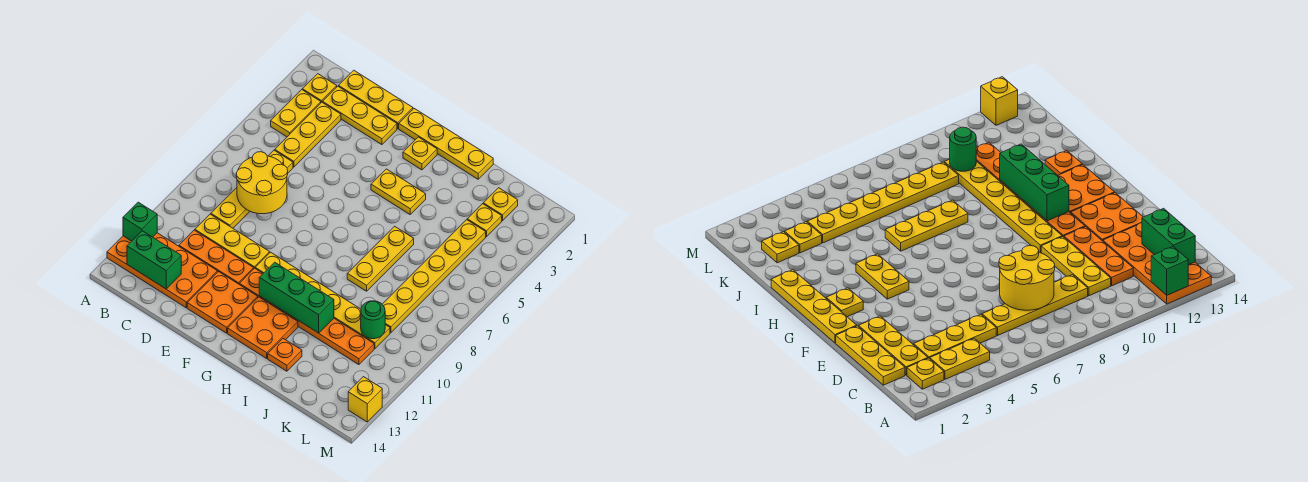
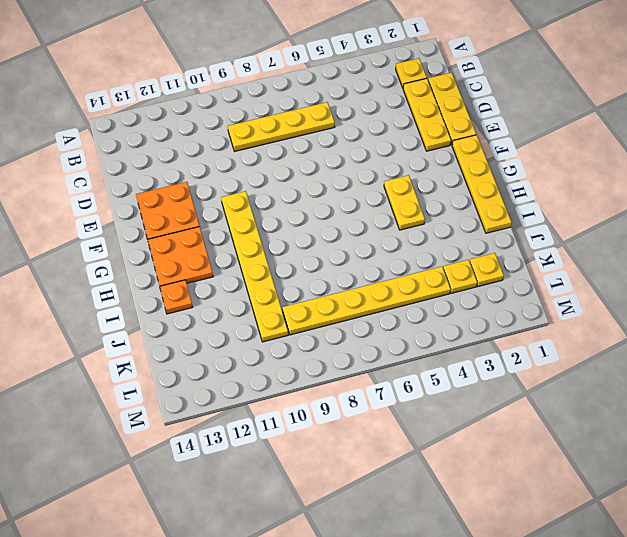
none -> orange plate A12:D13 level 1
none -> yellow plate B3:B4 level 1
none -> yellow plate C3:C5 level 1

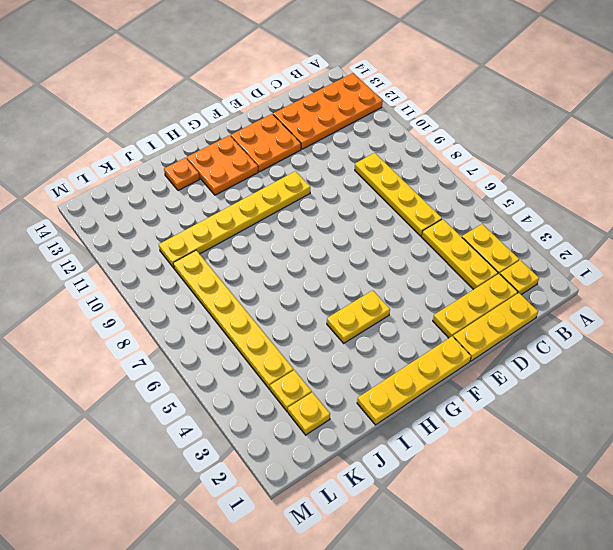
none -> yellow plate C10:E10 level 1
none -> orange plate C11:E11 level 1
none -> orange plate F11:K11 level 1

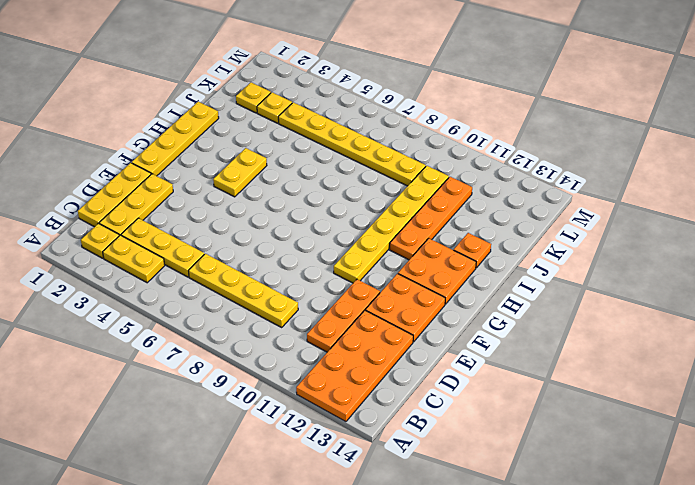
orange plate H11:K11 level 1 -> orange plate F11:K11 level 1
none -> yellow plate C10:E10 level 1
none -> yellow plate G2 level 1
none -> yellow plate I6:I8 level 1

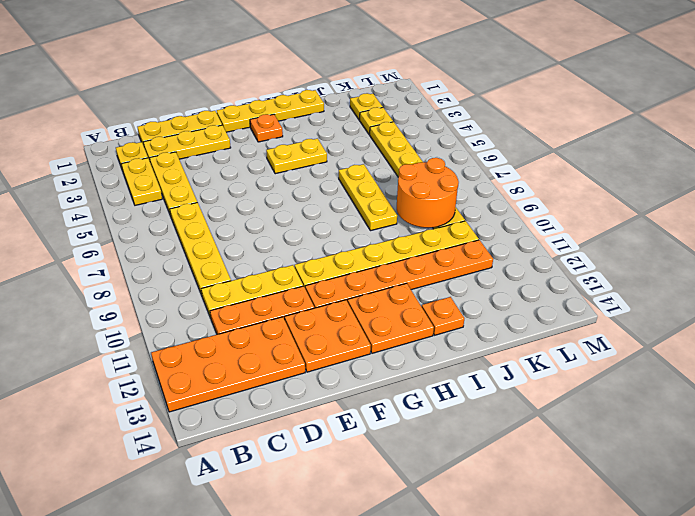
orange plate G2 level 1 -> yellow plate G2 level 1
orange round brick J8:K9 level 2 -> none
none -> yellow brick M13 level 1
none -> green brick A12 level 2
none -> green brick B13:C13 level 2

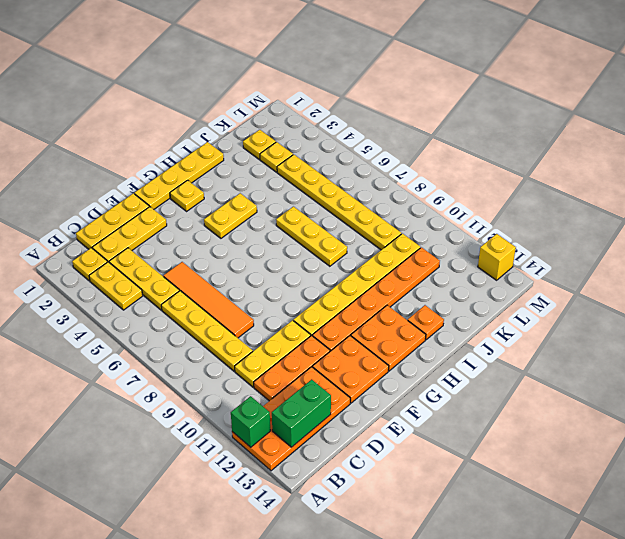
orange tile D5:D8 level 1 -> none
none -> yellow round brick C7:D8 level 2
none -> green brick G11:I11 level 2
none -> green round brick K10 level 2

